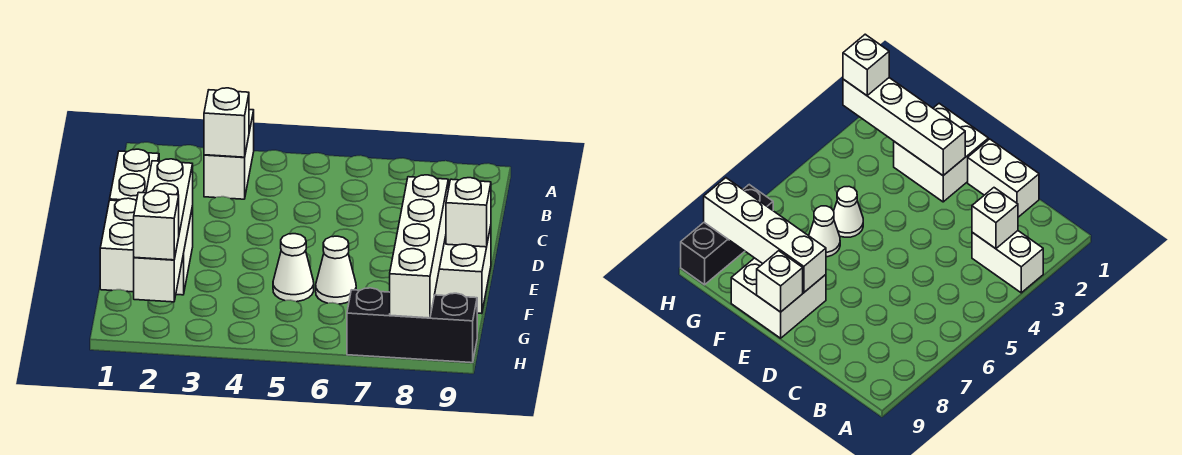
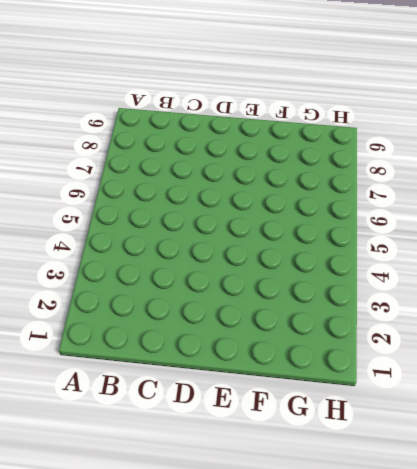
none -> white brick A3:B3 level 1
none -> white brick C1:D1 level 1
none -> white brick E1:F2 level 1

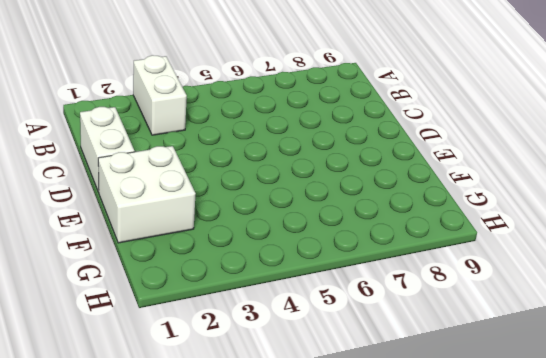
none -> white brick E8:F9 level 1
none -> white cone F5 level 1
none -> white cone F6 level 1

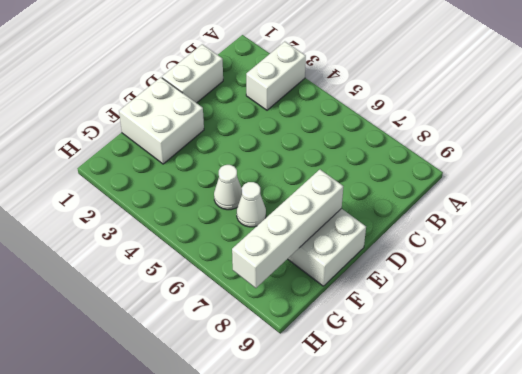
none -> black brick H7:H9 level 1
none -> white brick B3 level 2
none -> white brick E2:H2 level 2

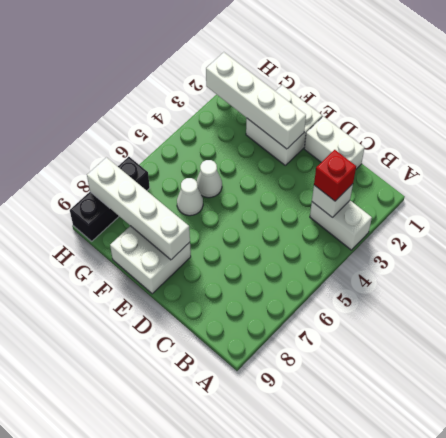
red brick B3 level 3 -> none
none -> white brick E9 level 2
none -> white brick H2 level 3

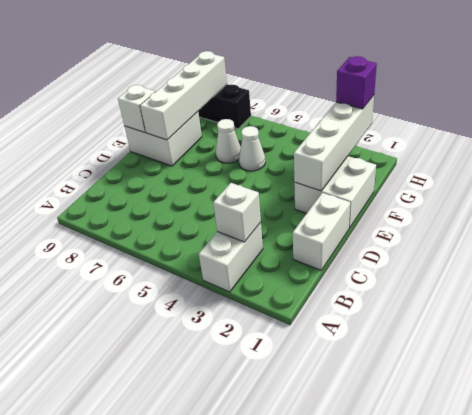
purple brick H2 level 3 -> white brick H2 level 3

